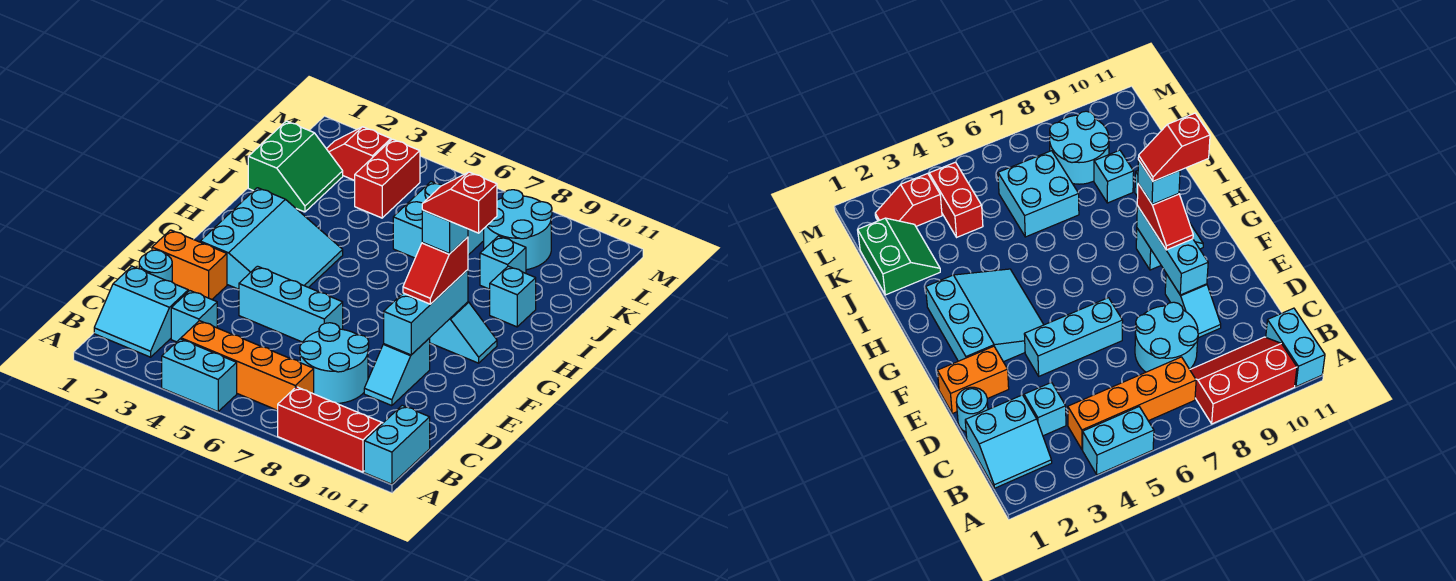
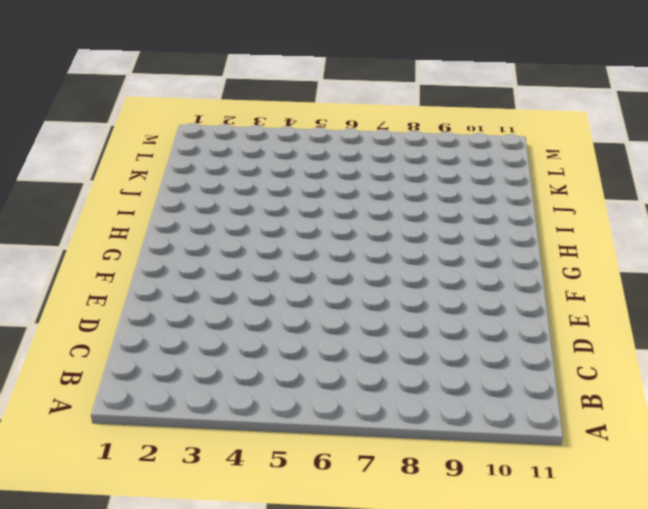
none -> cyan brick A4:A5 level 1
none -> red slope A8:B10 level 1 top A
none -> cyan brick A11:B11 level 1

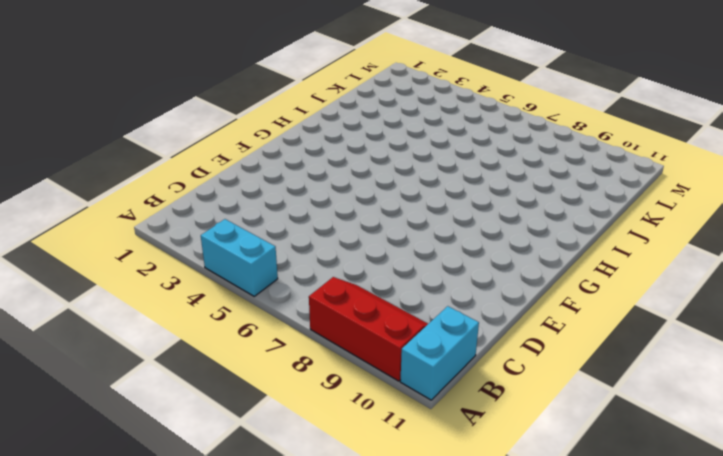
none -> cyan slope B1:C2 level 1 top C
none -> orange brick B4:B7 level 1
none -> cyan brick C3 level 1

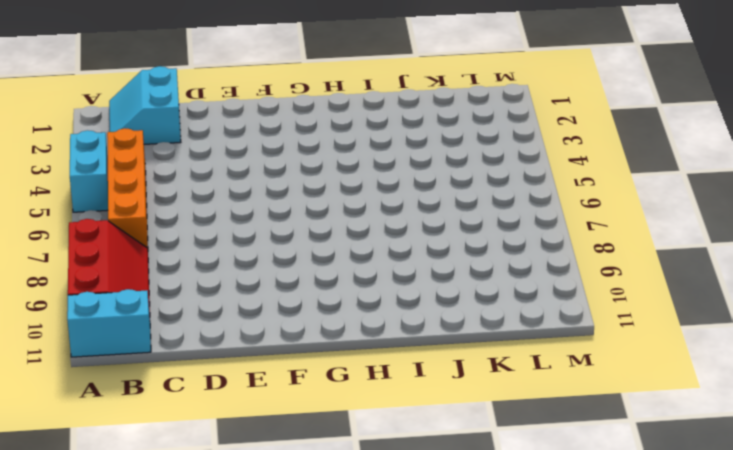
none -> cyan brick C3 level 1
none -> cyan round brick C7:D8 level 1
none -> cyan round brick D1 level 1

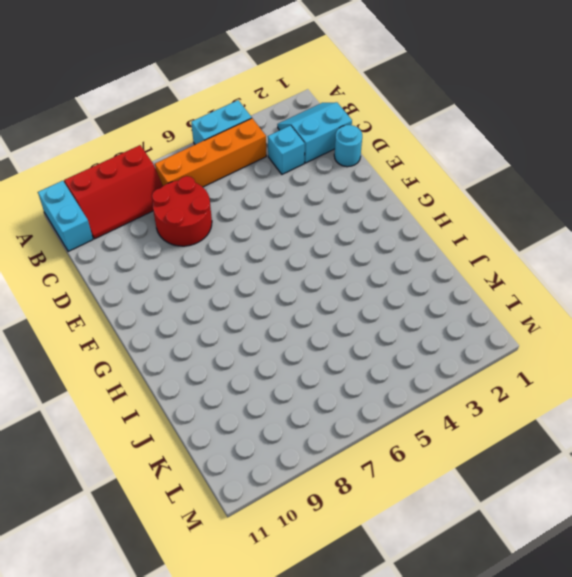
red round brick C7:D8 level 1 -> cyan round brick C7:D8 level 1
none -> cyan slope D9:E9 level 1 top E
none -> orange brick E1:E2 level 1
none -> cyan brick E4:E6 level 1

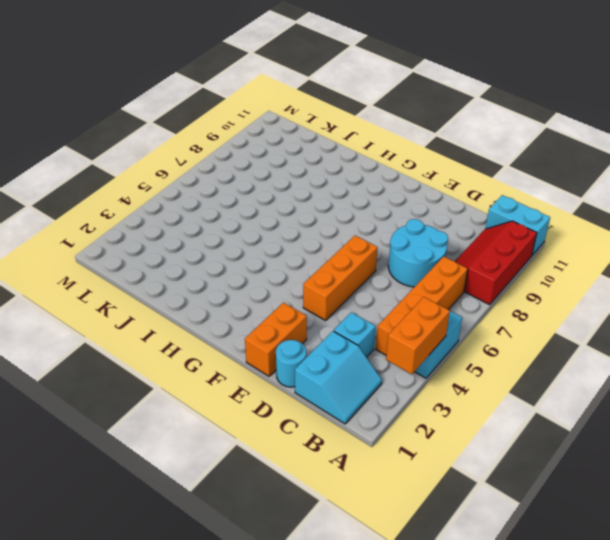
orange brick A3:A4 level 2 -> none
orange brick E4:E6 level 1 -> cyan brick E4:E6 level 1
none -> cyan slope D9:E9 level 1 top E
none -> cyan slope F2:H4 level 1 top 2
none -> cyan slope G9:G10 level 1 top 9

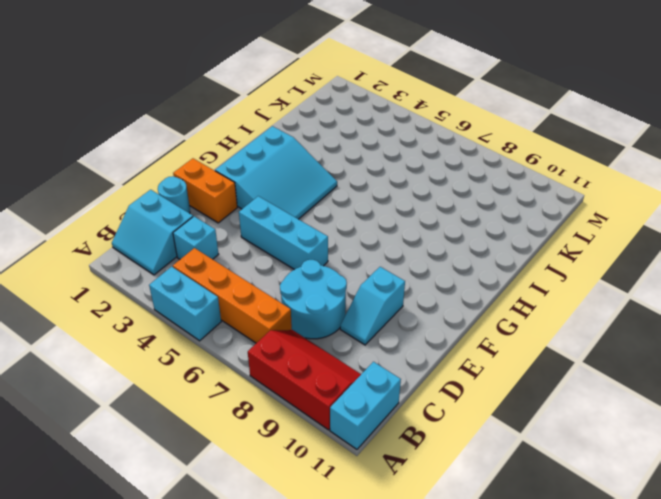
none -> cyan slope G9:G10 level 1 top 9
none -> cyan brick I10 level 1
none -> green slope J1:K2 level 1 top 1

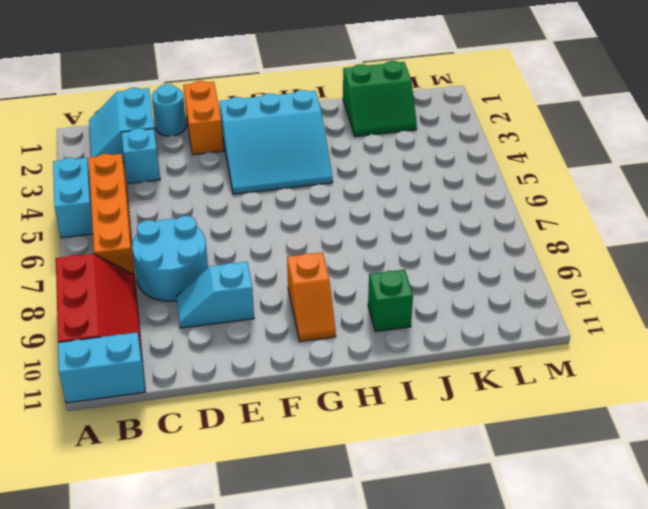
orange slope G9:G10 level 1 top 9 -> cyan slope G9:G10 level 1 top 9
green brick I10 level 1 -> cyan brick I10 level 1
none -> cyan brick E4:E6 level 1
none -> cyan brick J6:K7 level 1
none -> cyan brick J9 level 1

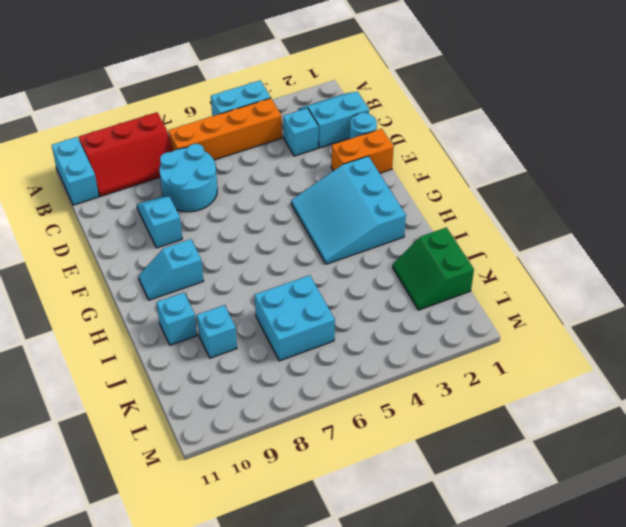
none -> cyan brick E4:E6 level 1
none -> red brick K4:L4 level 1
none -> cyan round brick K8:L9 level 1

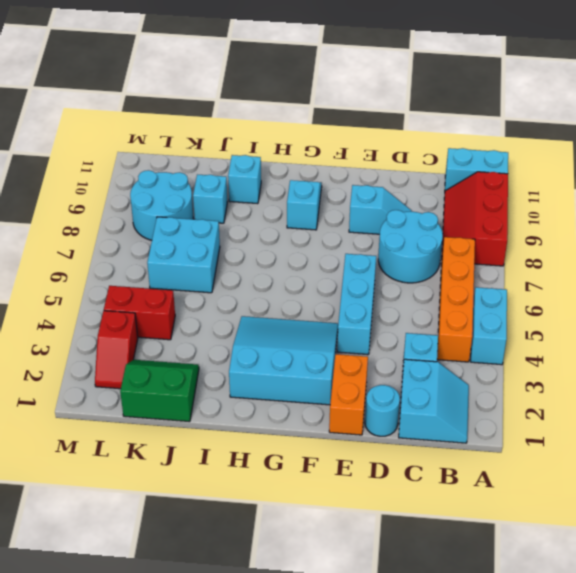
none -> cyan brick E9:G9 level 2
none -> red slope F9:G9 level 3 top G
none -> cyan brick G9 level 4

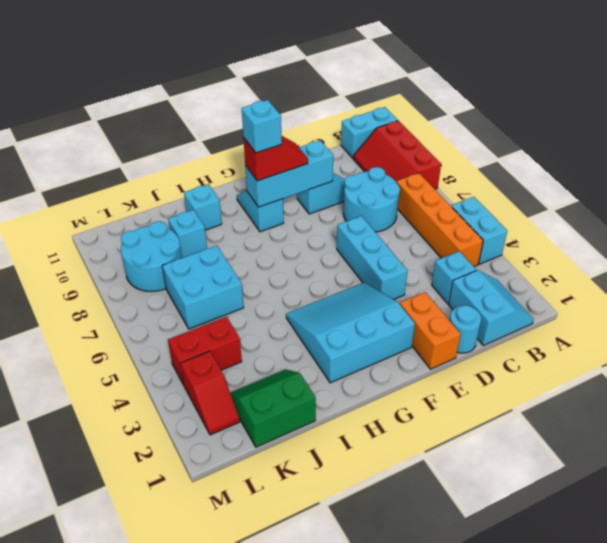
none -> red slope G9:G10 level 5 top 10

